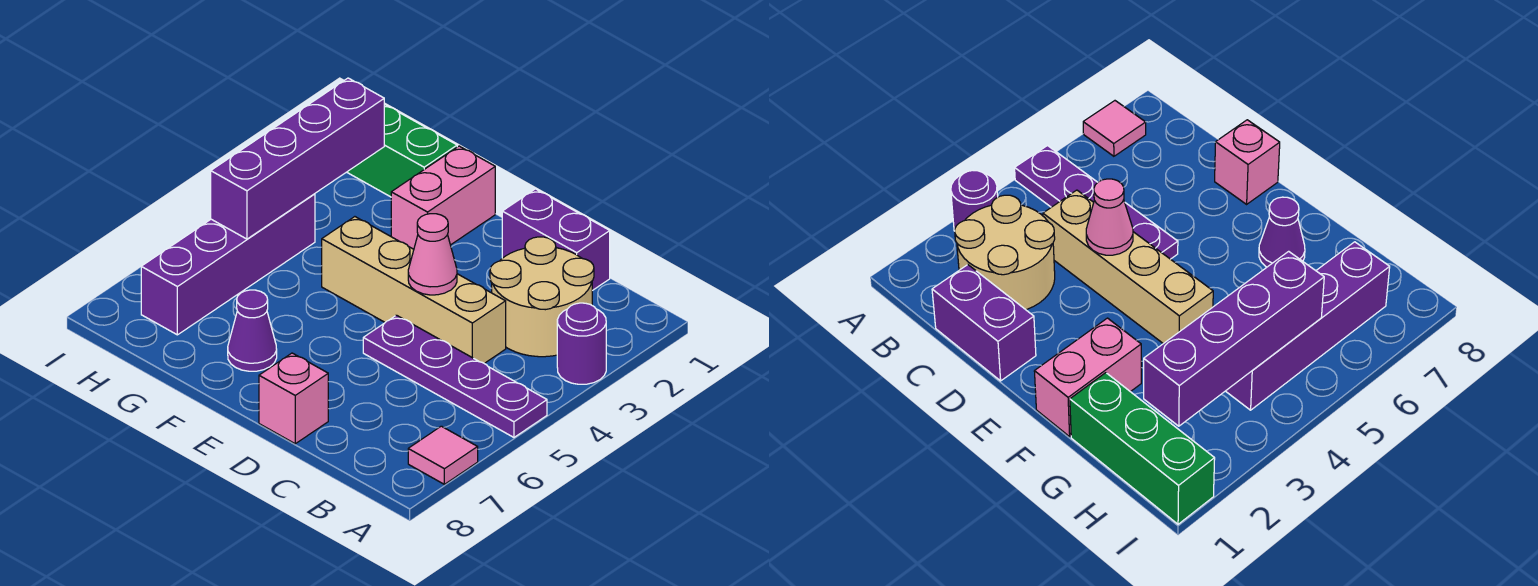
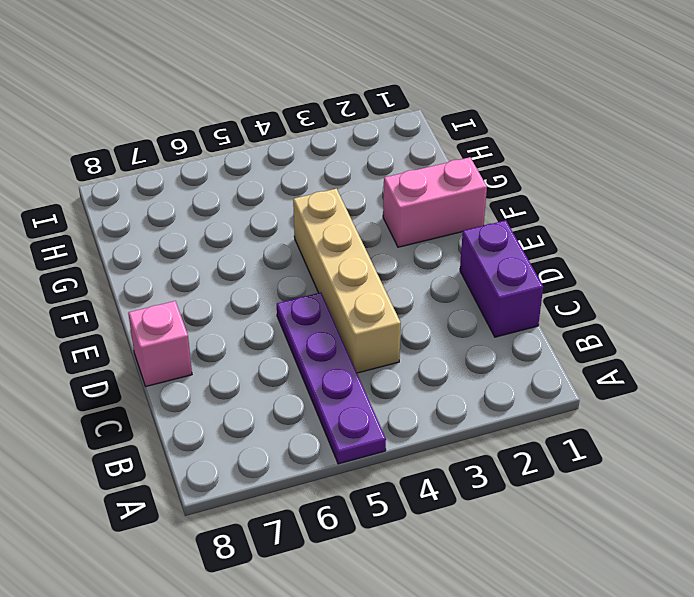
none -> purple round brick A3 level 1
none -> pink tile A7 level 1
none -> tan round brick B2:C3 level 1

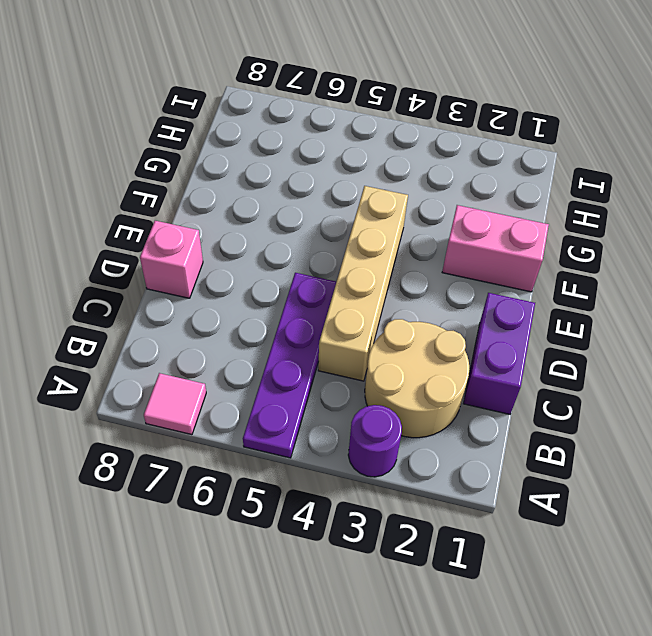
none -> purple cone F7 level 1
none -> green brick G1:I1 level 1
none -> purple brick H4:H7 level 1

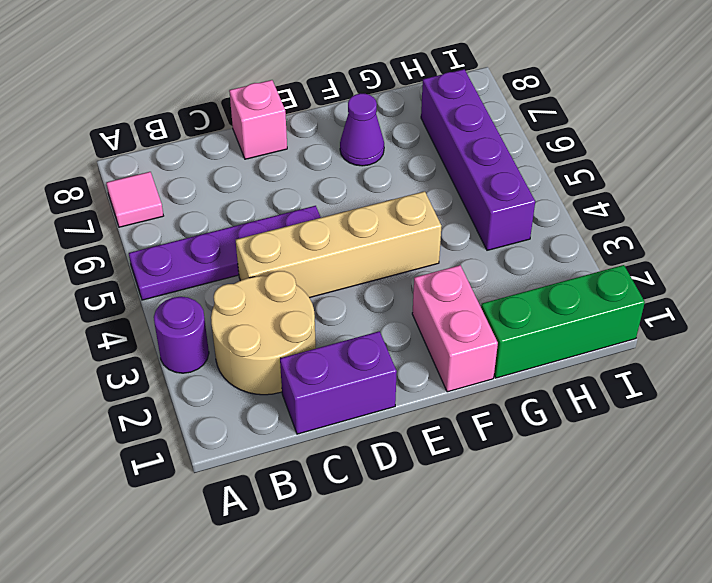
none -> pink cone D4 level 2
none -> purple brick H2:H5 level 2

